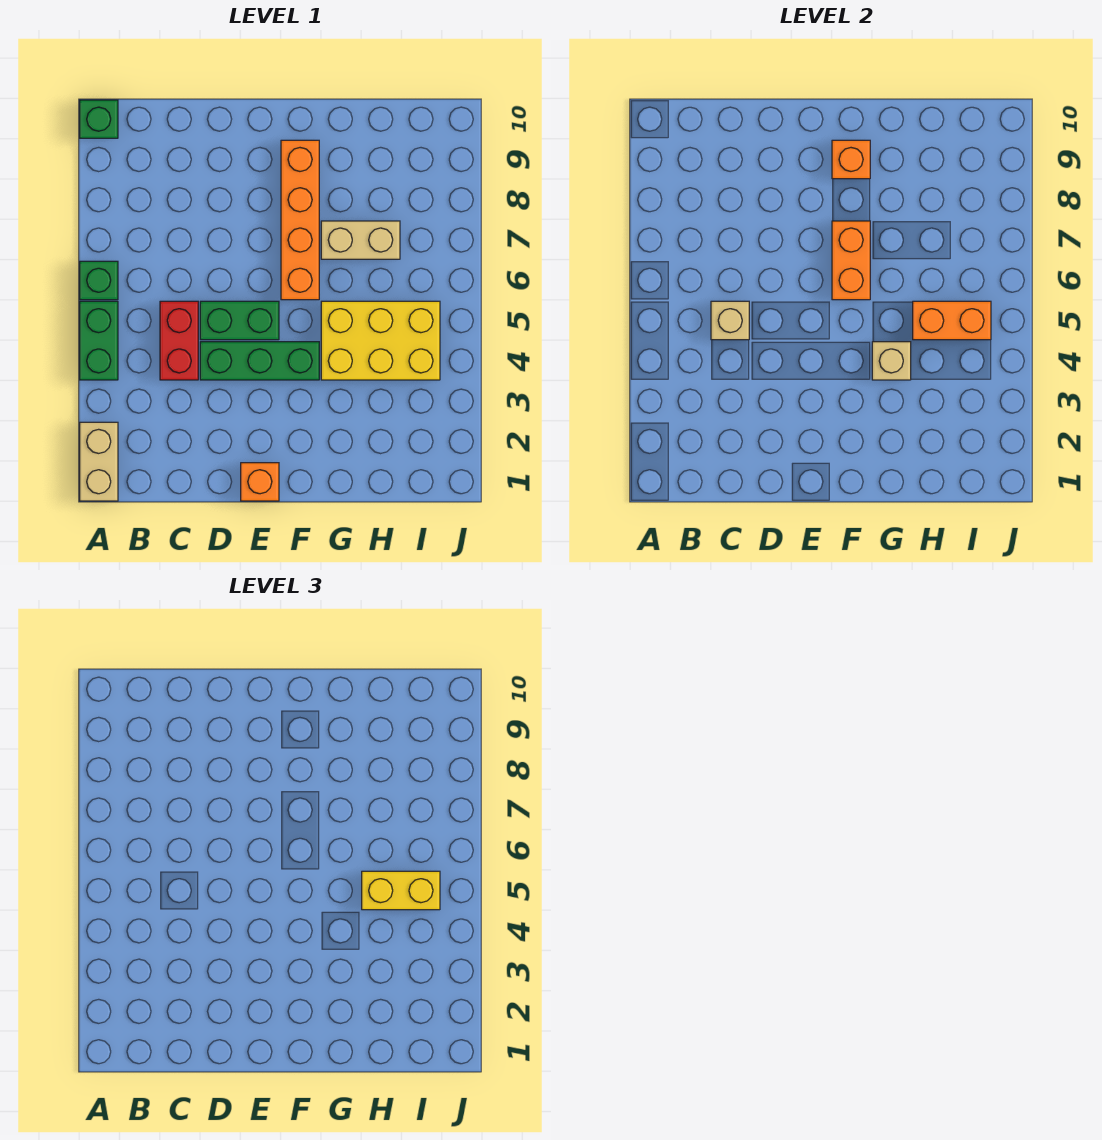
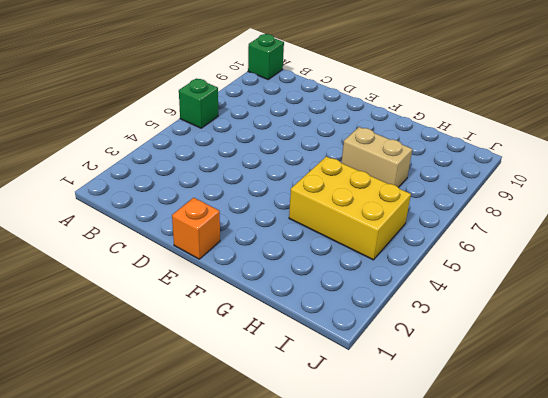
none -> tan brick A1:A2 level 1
none -> green brick A4:A5 level 1
none -> red brick C4:C5 level 1

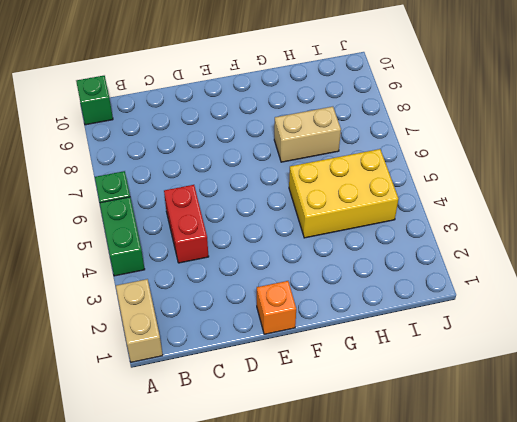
none -> green brick D4:F4 level 1
none -> green brick D5:E5 level 1
none -> orange brick F6:F9 level 1

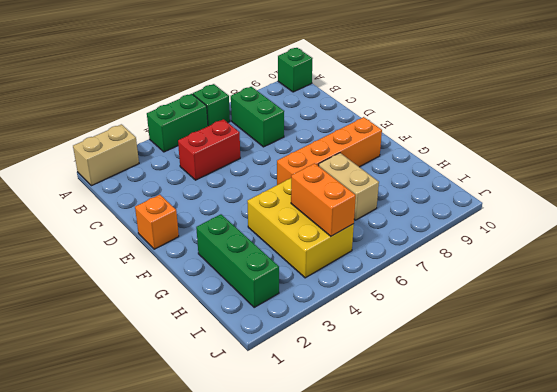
green brick B7:C7 level 1 -> green brick D5:E5 level 1
green brick G2:I2 level 1 -> green brick D4:F4 level 1
none -> tan brick C5 level 2
none -> orange brick F6:F7 level 2
none -> orange brick F9 level 2

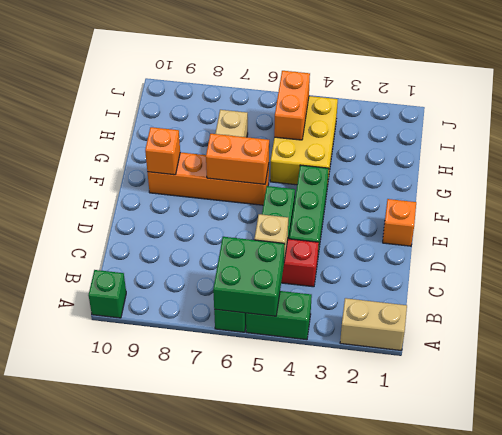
green brick A5:B6 level 2 -> none
none -> tan brick G4 level 2
none -> yellow brick H5:I5 level 3

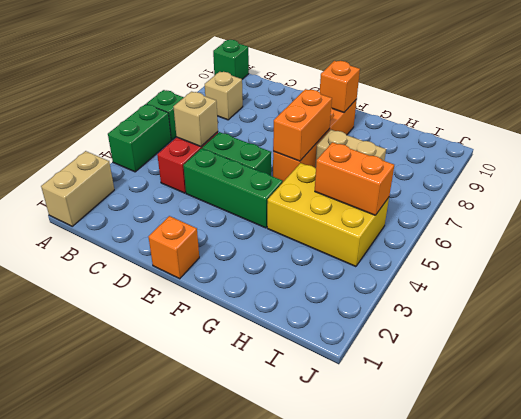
tan brick B8 level 1 -> tan brick G4 level 2
none -> yellow brick H5:I5 level 3

